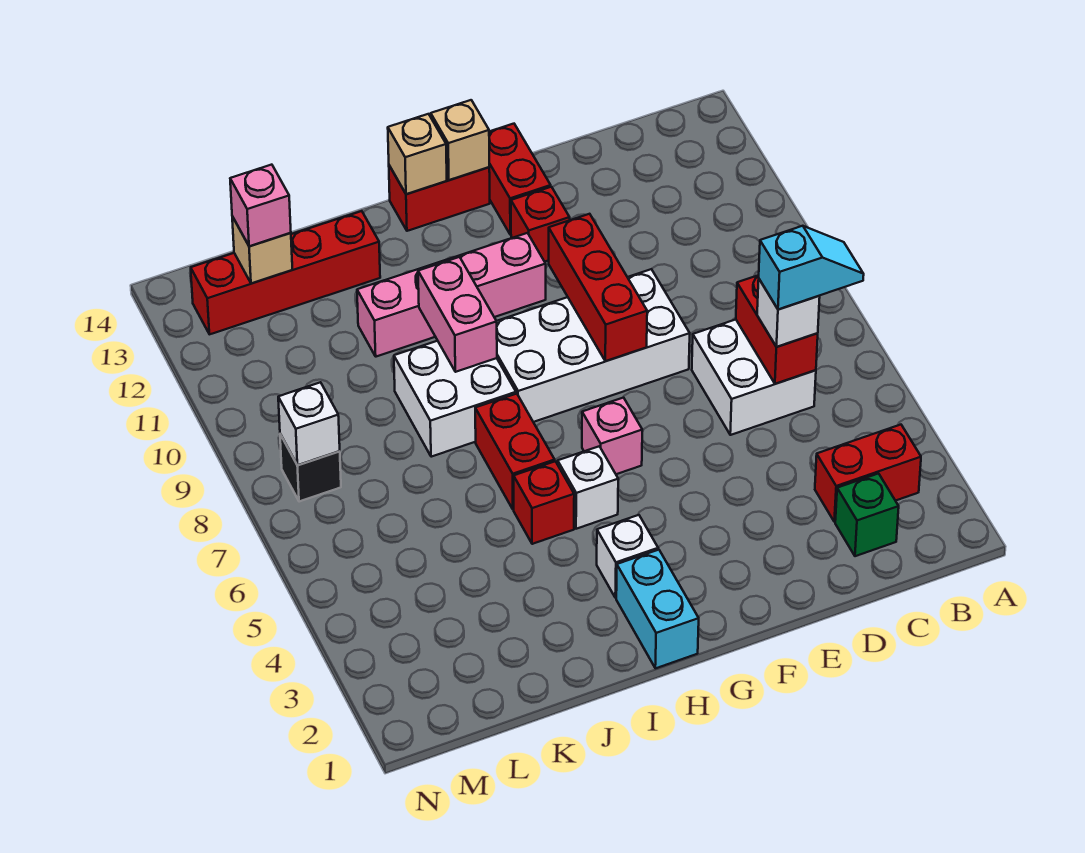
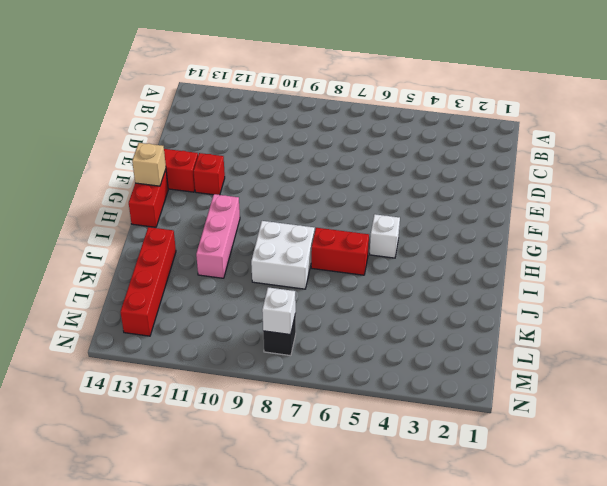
pink brick H11:J11 level 1 -> pink brick G11:J11 level 1
none -> red brick B3:C3 level 1
none -> green brick C2 level 1
none -> white brick C6:D7 level 1

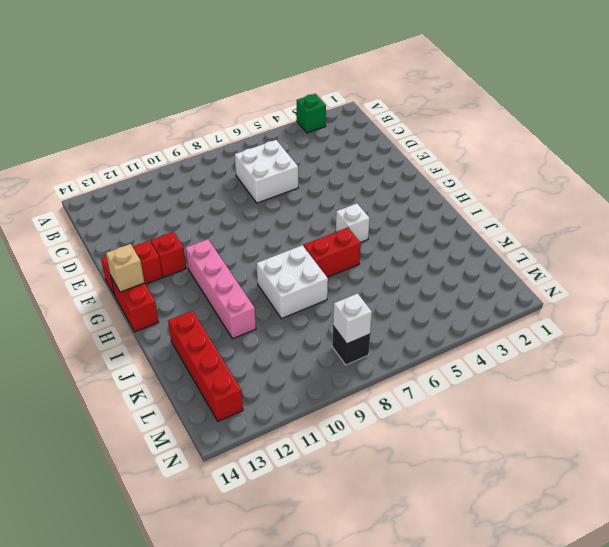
green brick A3 level 1 -> green brick C2 level 1
none -> red brick B3:C3 level 1
none -> white brick E8:H9 level 1
none -> pink brick G6 level 1

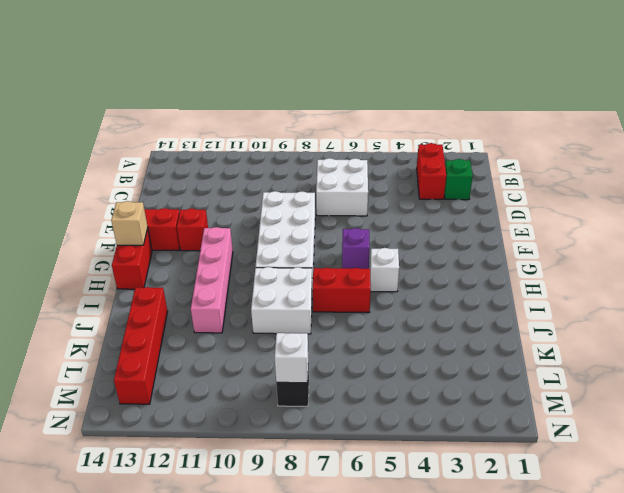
purple brick G6 level 1 -> pink brick G6 level 1
none -> cyan brick H1:H2 level 1
none -> white brick H3 level 1
none -> red brick I5 level 1

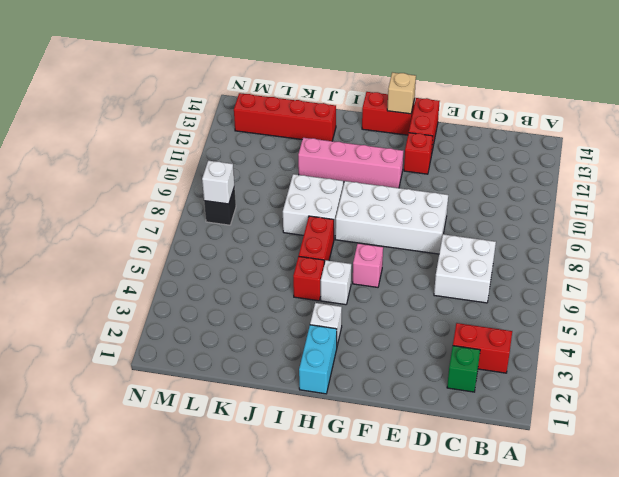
none -> red brick C6:C7 level 2
none -> red brick F8:F10 level 2
none -> tan brick H14 level 2

